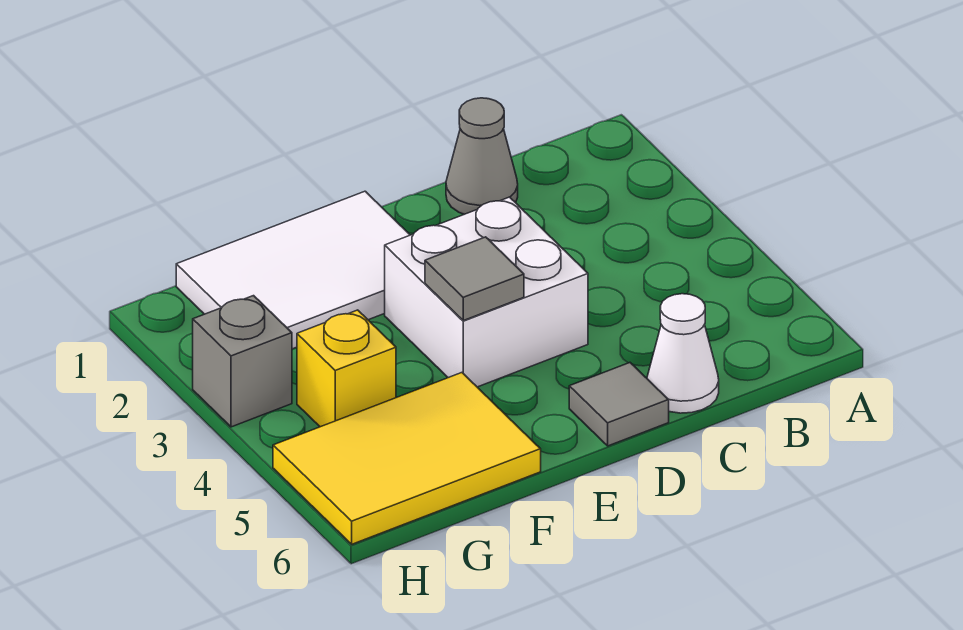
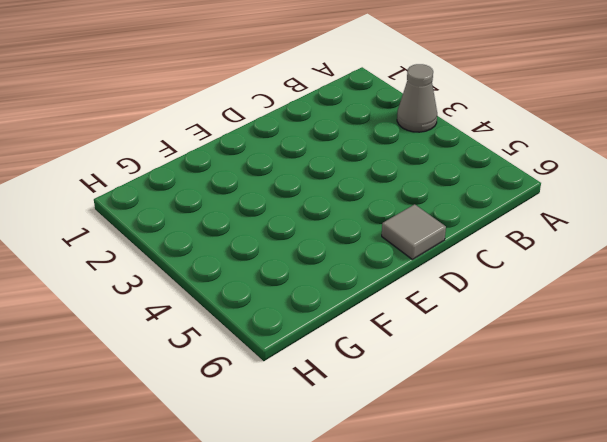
grey cone A3 level 1 -> grey cone C1 level 1
none -> white cone C6 level 1
none -> white brick D3:E4 level 1

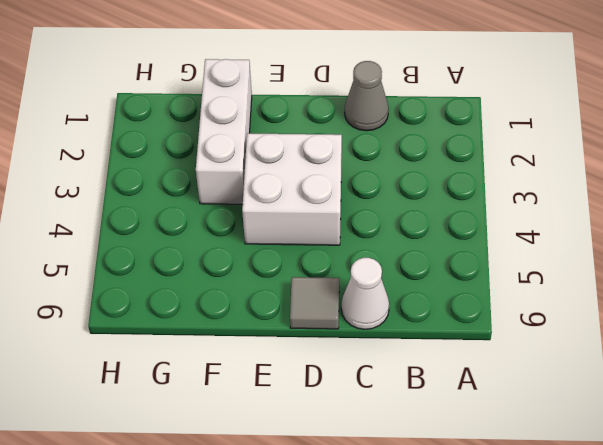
white brick F1:F3 level 1 -> white tile E1:G2 level 1
none -> yellow tile F5:H6 level 1
none -> yellow brick G4 level 1

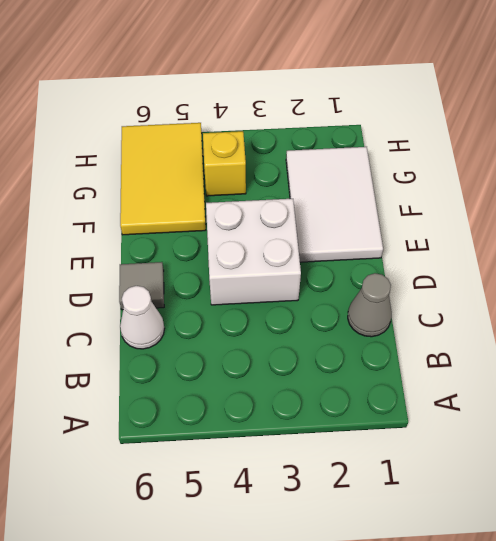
none -> grey brick H3 level 1
none -> grey tile E4 level 2

